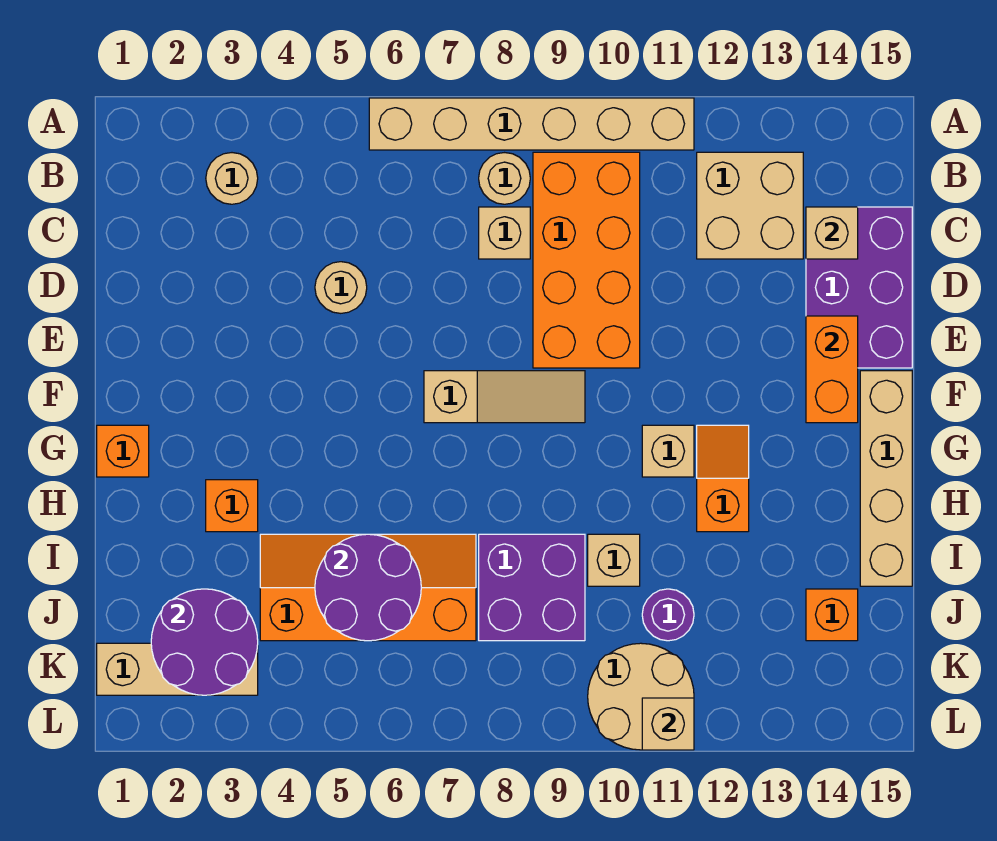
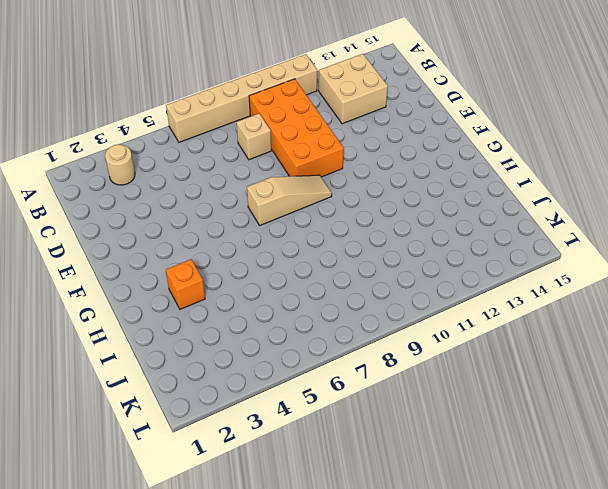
none -> tan round brick B8 level 1
none -> purple brick C14:E15 level 1
none -> tan round brick D5 level 1

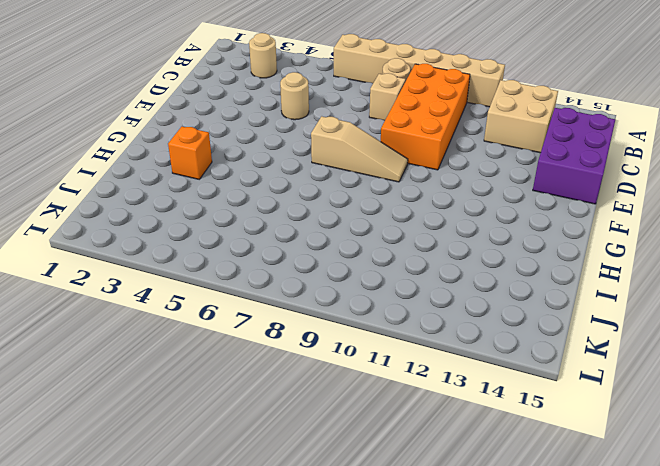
none -> tan brick F15:I15 level 1
none -> orange brick G1 level 1
none -> tan brick G11 level 1

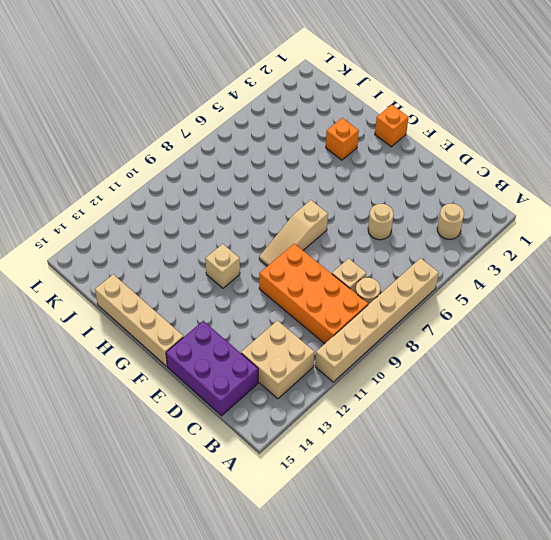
none -> orange slope G12:H12 level 1 top H
none -> orange slope I4:J7 level 1 top J
none -> purple brick I8:J9 level 1

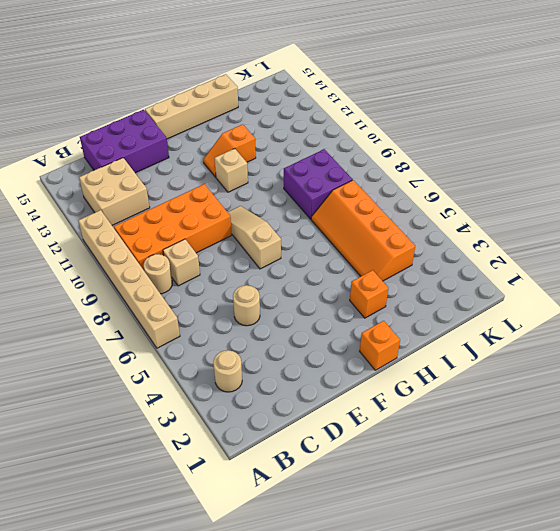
none -> tan brick I10 level 1
none -> purple round brick J11 level 1
none -> orange brick J14 level 1

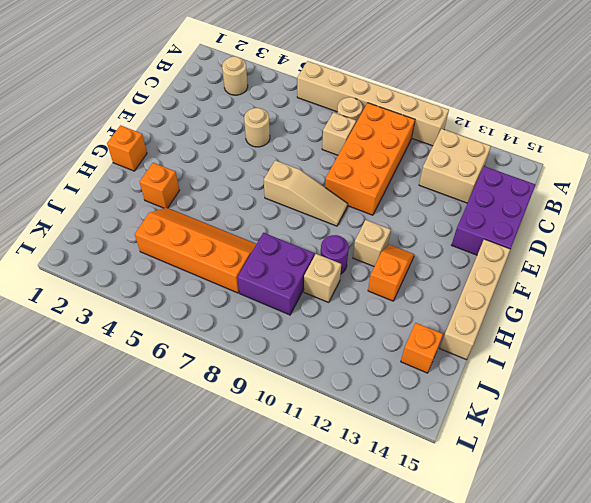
purple round brick H10 level 1 -> purple round brick J11 level 1
none -> tan brick K1:K3 level 1
none -> tan round brick K10:L11 level 1
none -> tan brick C14 level 2

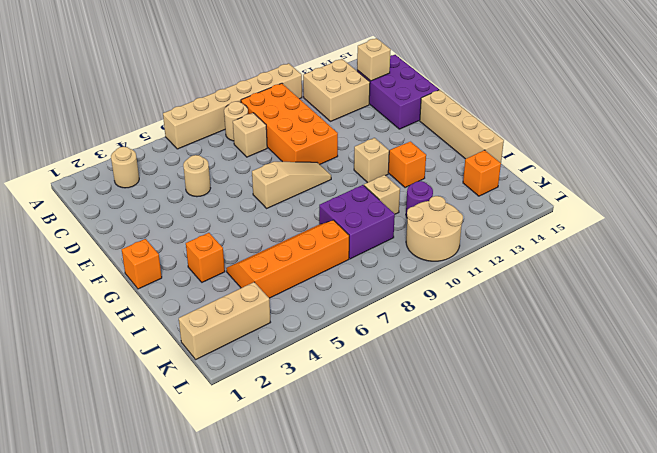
none -> orange brick E14:F14 level 2
none -> purple round brick I5:J6 level 2
none -> purple round brick J2:K3 level 2

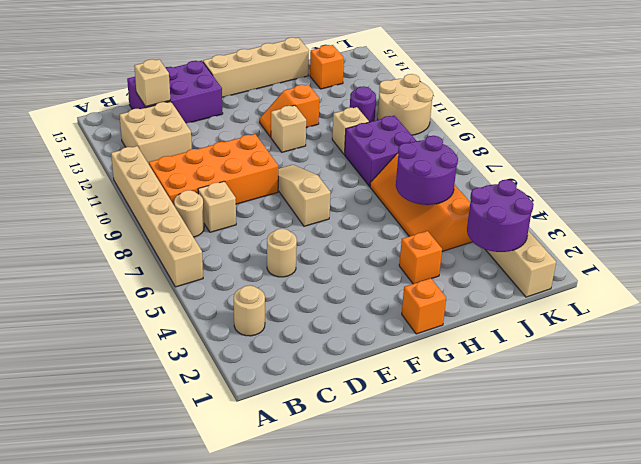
none -> orange brick E14:F14 level 2
none -> tan brick L11 level 2

